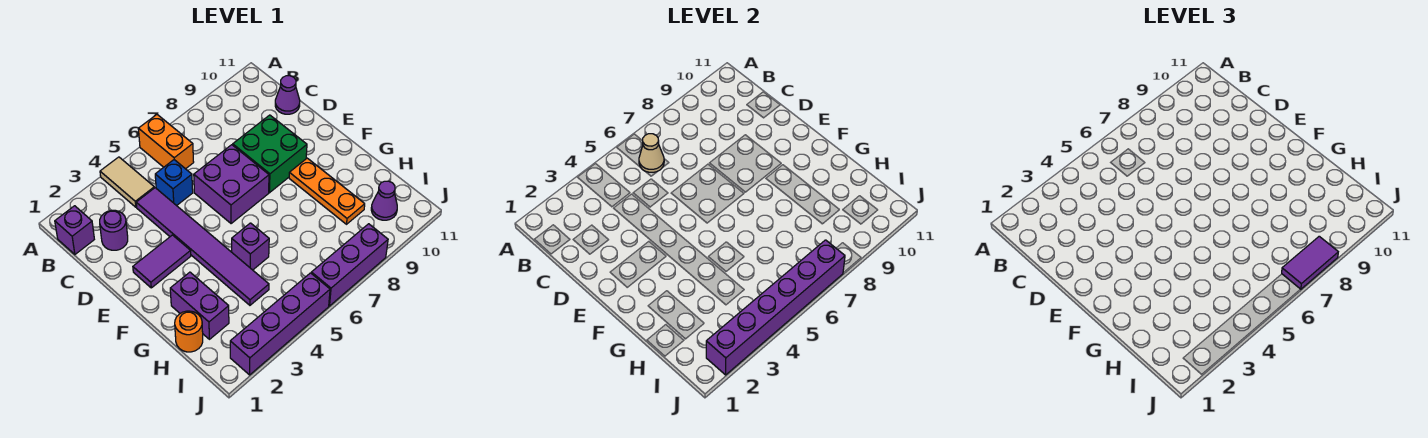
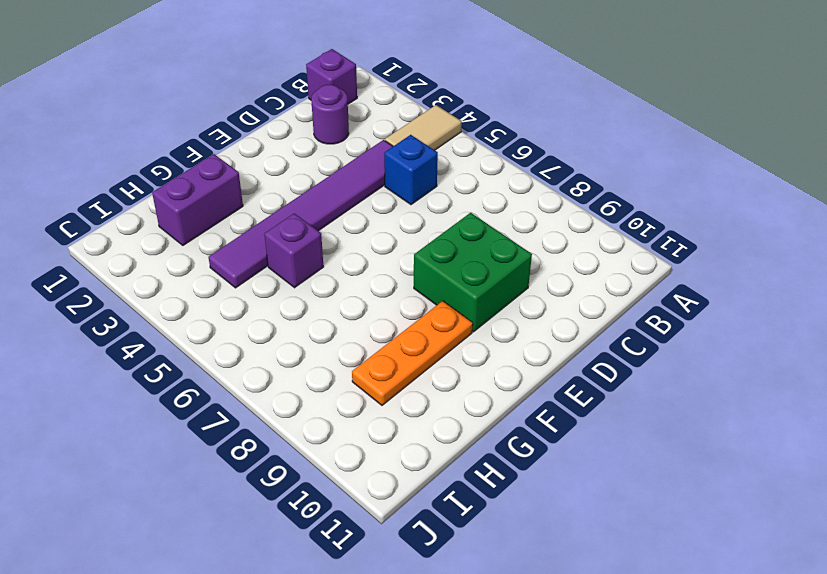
none -> orange brick A6:B6 level 1
none -> purple cone C11 level 1
none -> purple brick D6:E7 level 1

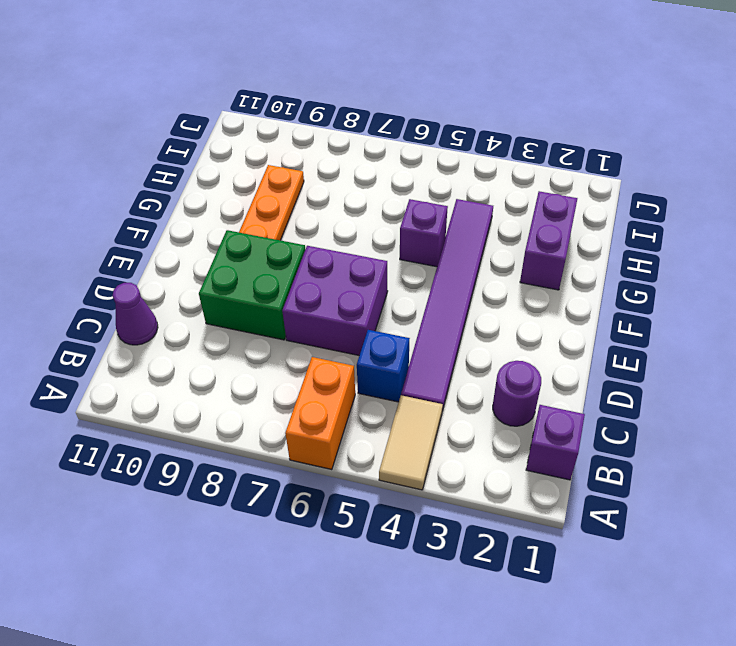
none -> purple tile E2:E3 level 1
none -> orange round brick H1 level 1
none -> purple cone I10 level 1

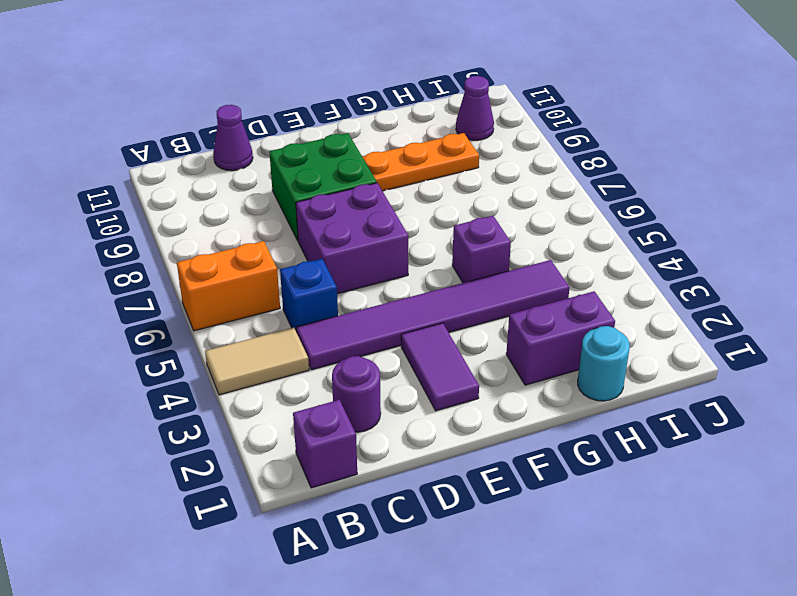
cyan round brick H1 level 1 -> orange round brick H1 level 1
none -> purple brick J2:J5 level 1
none -> purple brick J6:J8 level 1
none -> tan cone B6 level 2

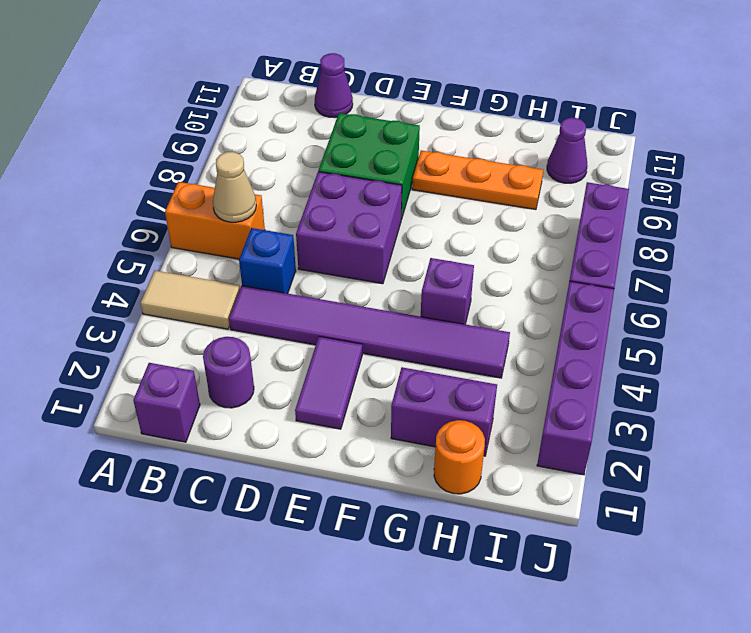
none -> purple brick J2:J7 level 2
none -> purple tile J7:J8 level 3

